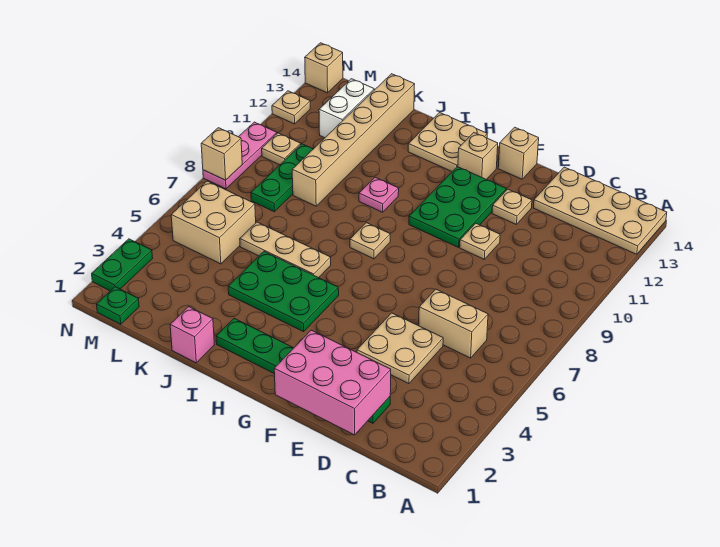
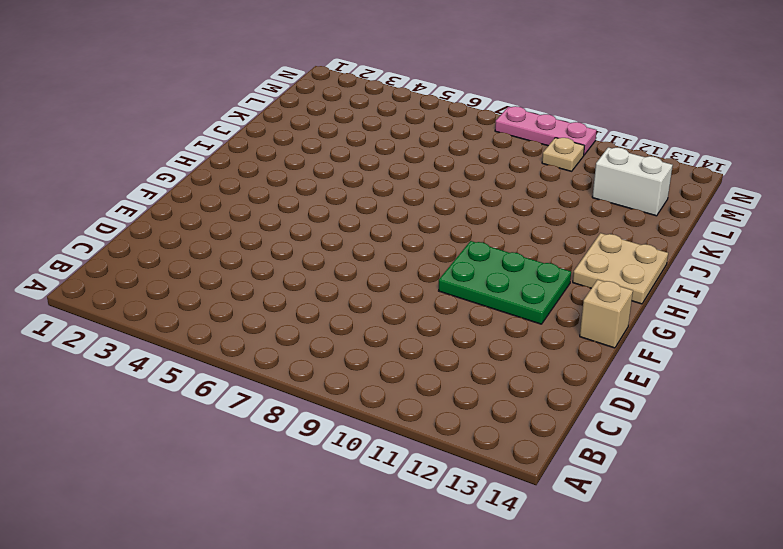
none -> tan plate A13:D14 level 1
none -> tan brick C6:D6 level 1
none -> green plate D2:I2 level 1

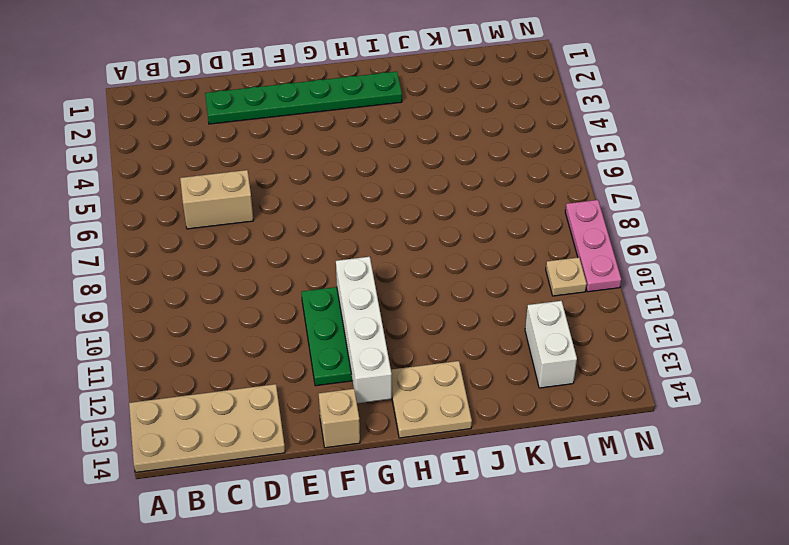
white brick G10:G13 level 2 -> none
none -> tan plate D4:E5 level 1
none -> tan plate E10 level 1
none -> tan plate E12 level 1

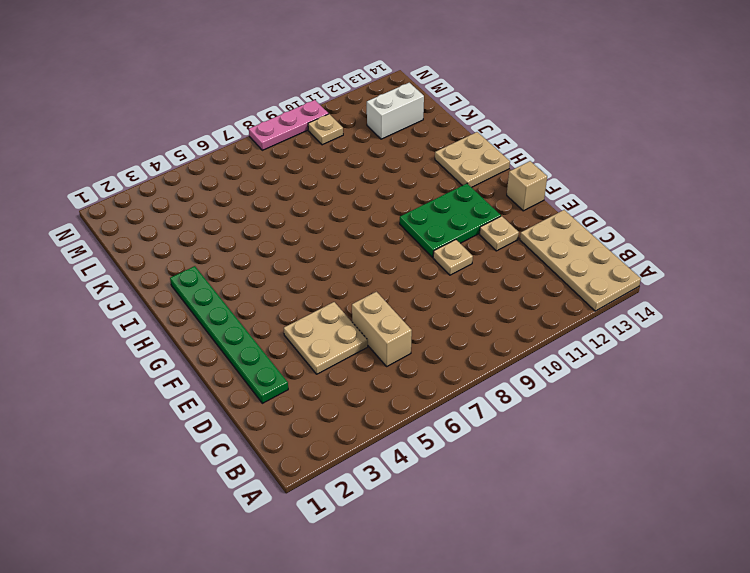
none -> tan brick G13 level 1
none -> green plate H4:J5 level 1
none -> tan plate H8 level 1

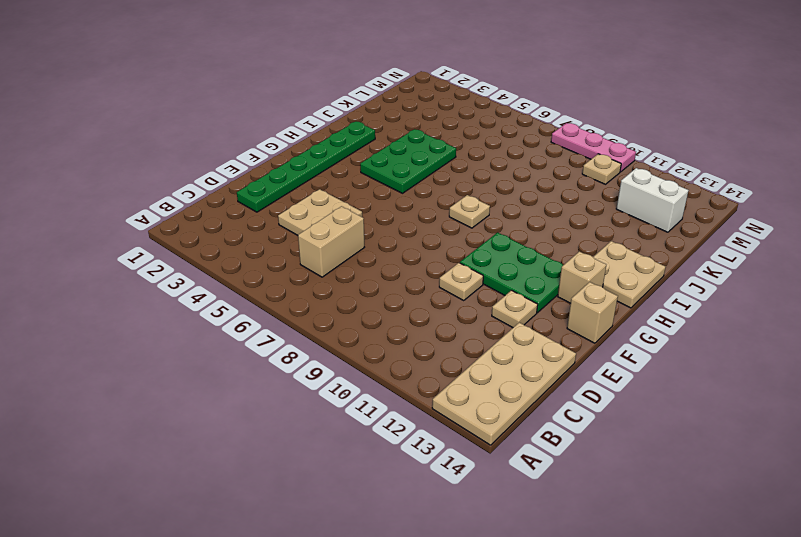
none -> tan plate I6:K6 level 1
none -> pink plate I10 level 1
none -> pink brick J1 level 1

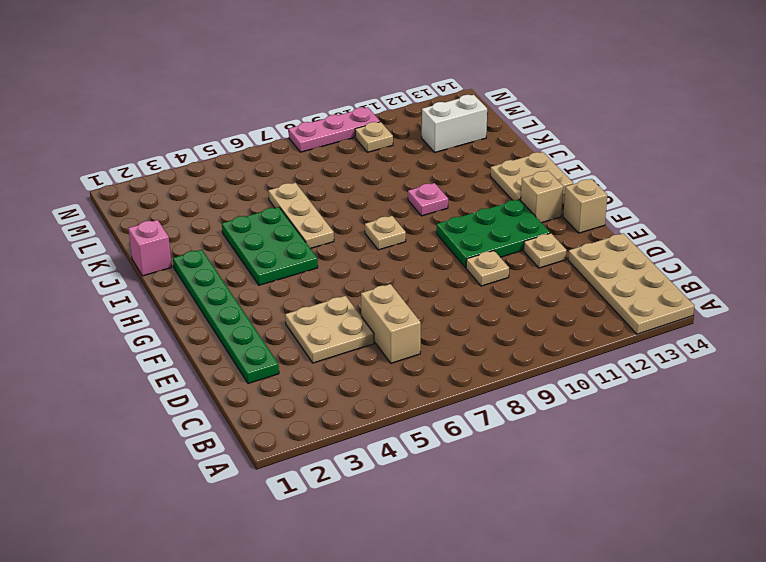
none -> tan brick K9:K14 level 1
none -> tan brick L5:M6 level 1
none -> green plate L8:L10 level 1

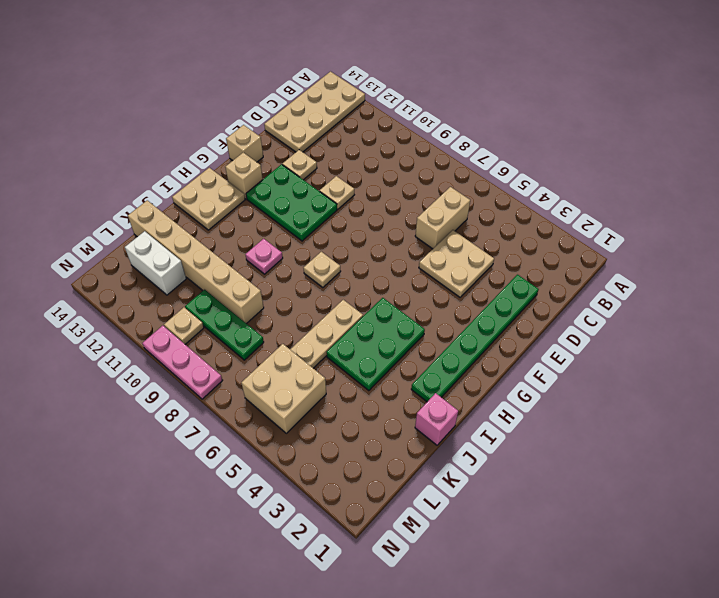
none -> green plate M1 level 1
none -> green plate N2:N3 level 1
none -> tan plate N12 level 1

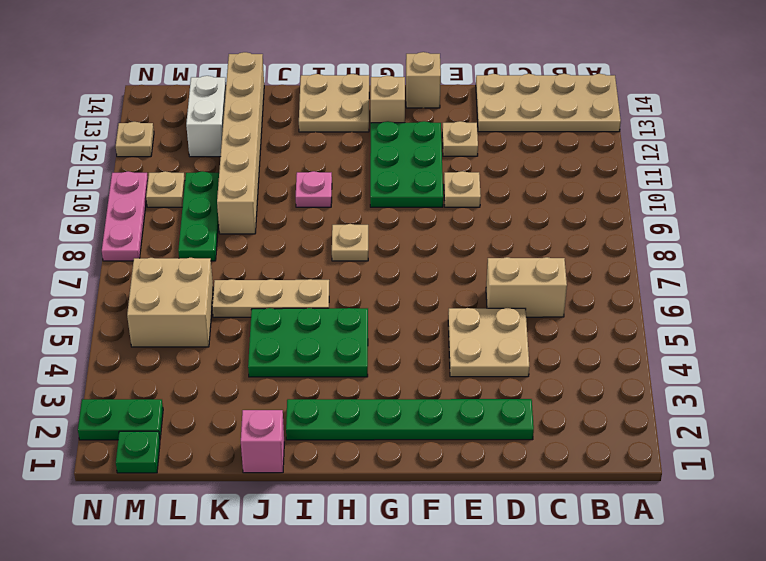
green plate M2:N2 level 1 -> green plate N2:N3 level 1
none -> tan brick N14 level 1
none -> pink brick D1:F2 level 2
none -> tan brick N8 level 2

